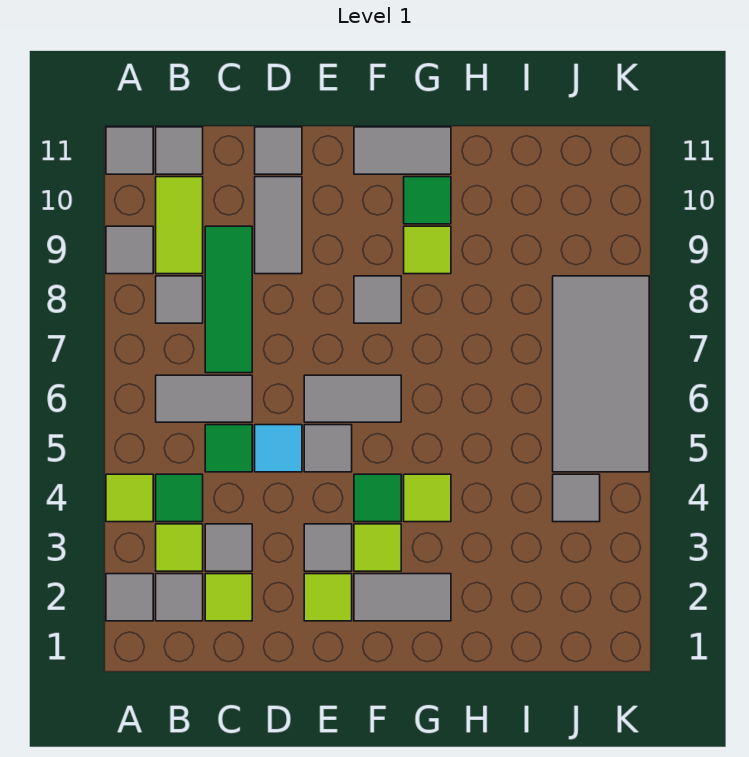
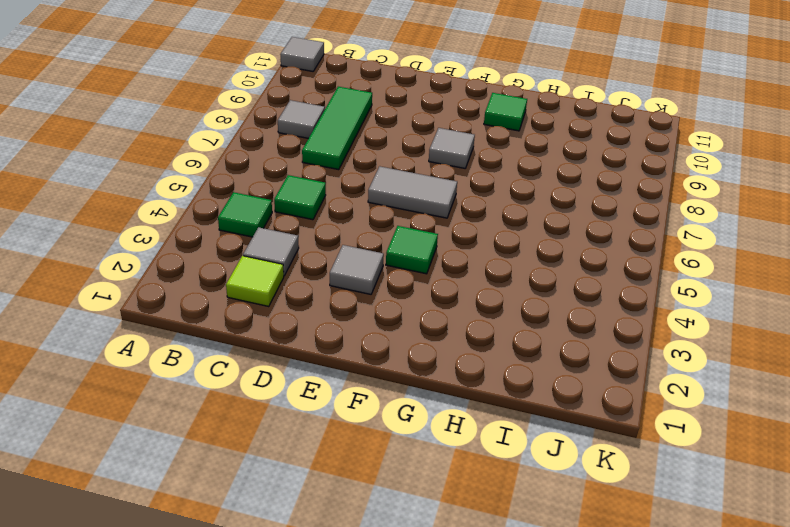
none -> grey tile A2 level 1
none -> lime tile A4 level 1
none -> grey tile A9 level 1
none -> grey tile B2 level 1

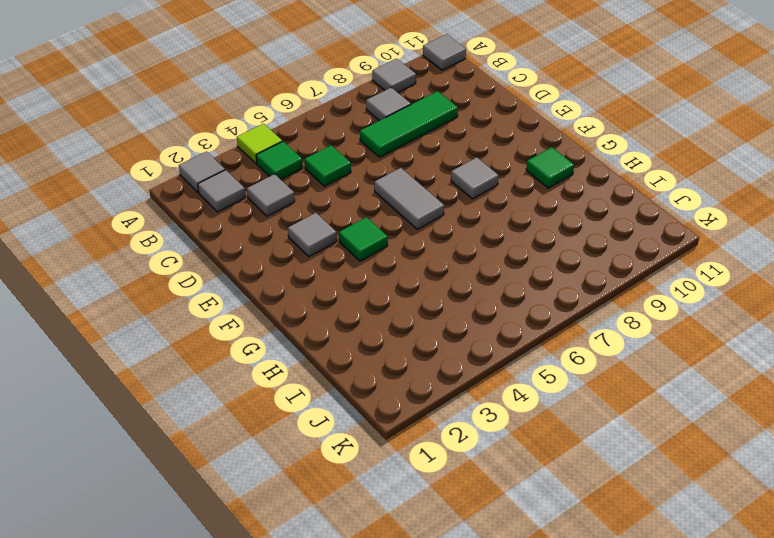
none -> lime tile B3 level 1
none -> grey tile B6:C6 level 1
none -> lime tile B9:B10 level 1
none -> grey tile B11 level 1

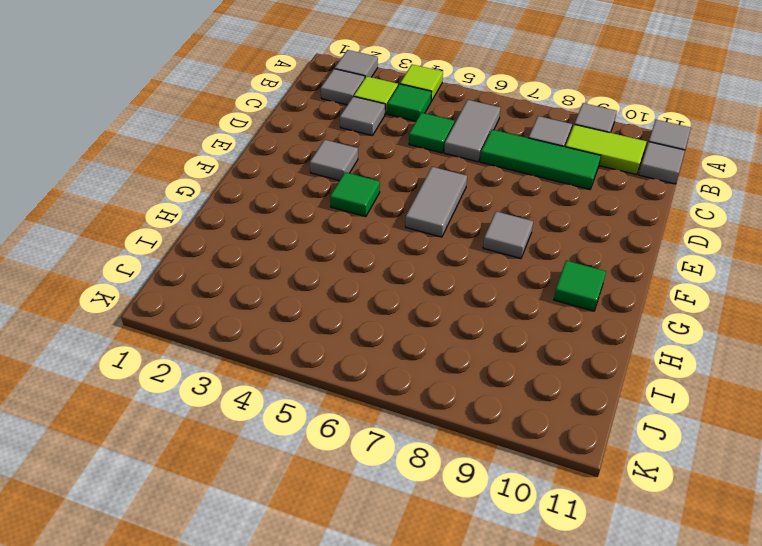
none -> lime tile C2 level 1
none -> cyan tile D5 level 1
none -> grey tile D9:D10 level 1
none -> grey tile D11 level 1

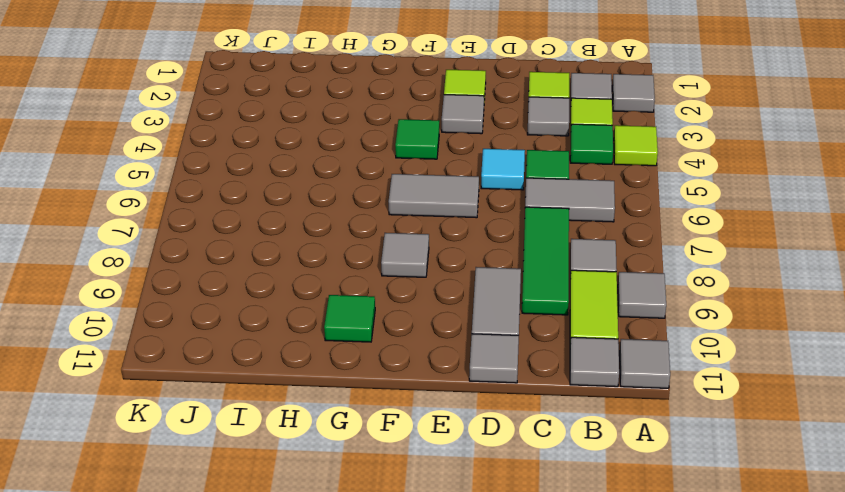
none -> grey tile E5 level 1
none -> grey tile F2:G2 level 1
none -> lime tile F3 level 1
none -> grey tile F11:G11 level 1

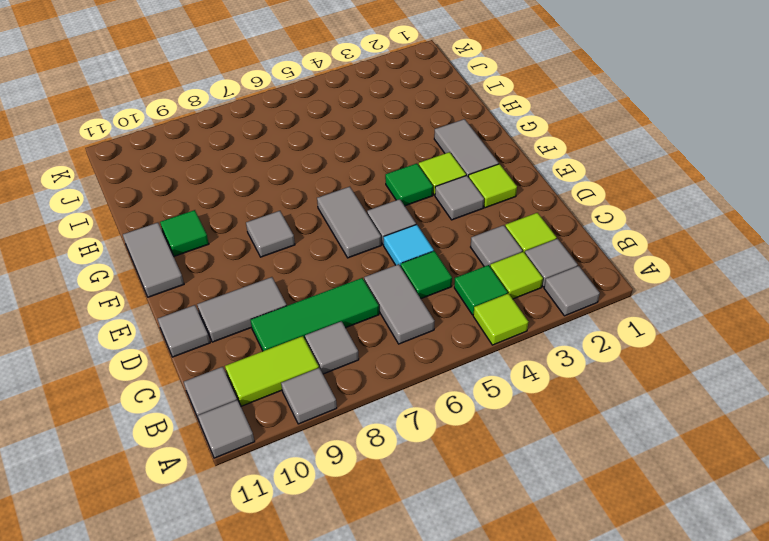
none -> lime tile G4 level 1
none -> lime tile G9 level 1
none -> grey tile J4 level 1
none -> grey tile J5:K8 level 1

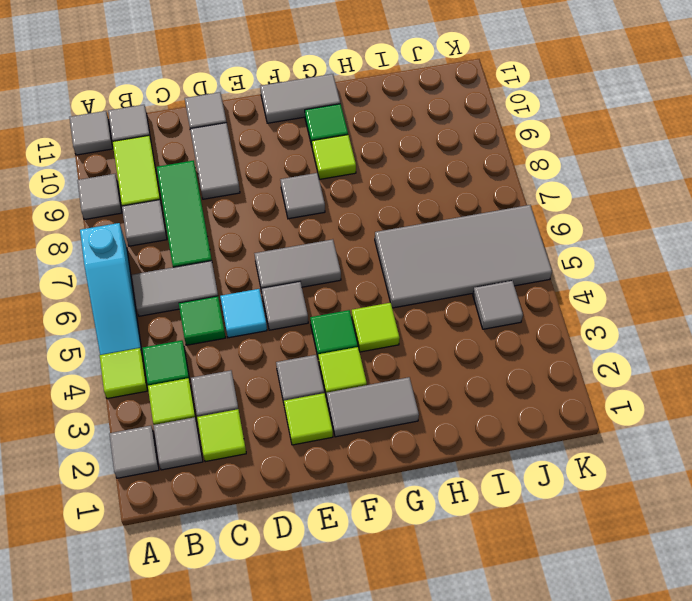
cyan slope A5:A7 level 1 top 7 -> none
grey tile H5:K6 level 1 -> grey tile J5:K8 level 1

